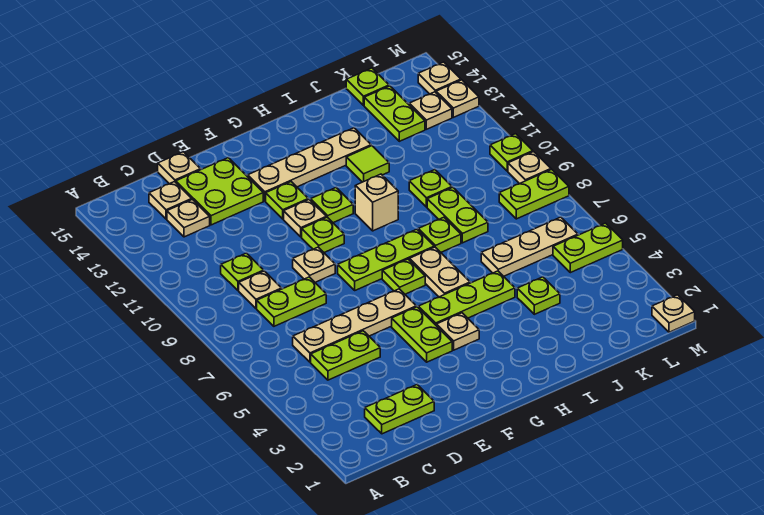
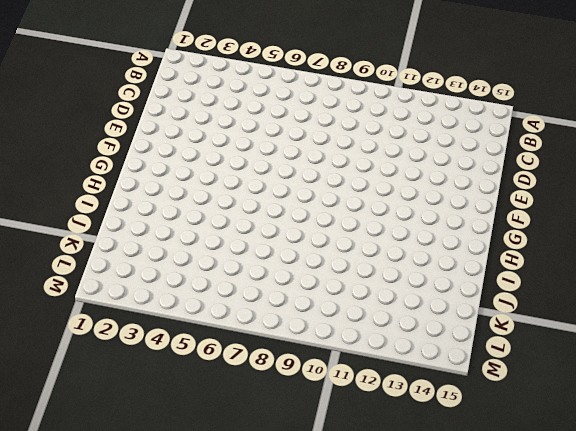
none -> lime plate C2:D2 level 1
none -> lime plate C5:D5 level 1
none -> tan plate C6:F6 level 1
none -> lime plate C8:D8 level 1

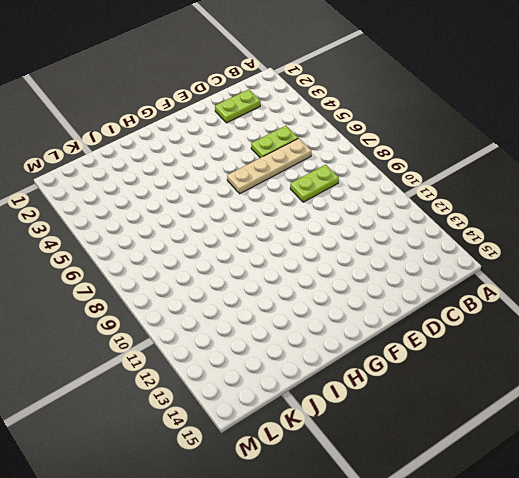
none -> tan plate C9 level 1
none -> lime plate C10 level 1
none -> tan plate C13 level 1
none -> tan plate C14 level 1

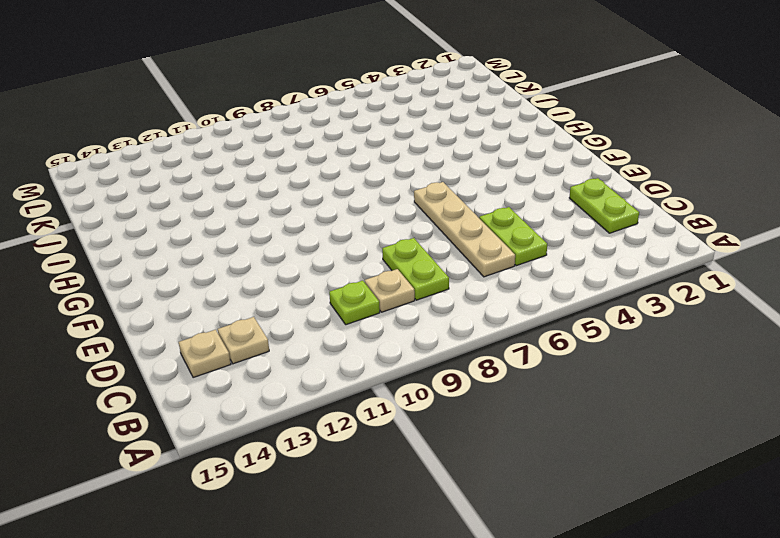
none -> lime plate D13:E14 level 1
none -> tan plate D15 level 1
none -> tan plate E9 level 1
none -> lime plate F4:F5 level 1

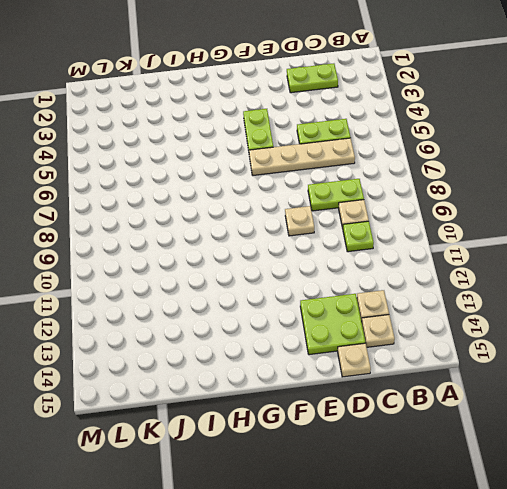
none -> lime plate F8:H8 level 1
none -> lime plate F10 level 1
none -> tan plate F11 level 1
none -> lime plate F12 level 1

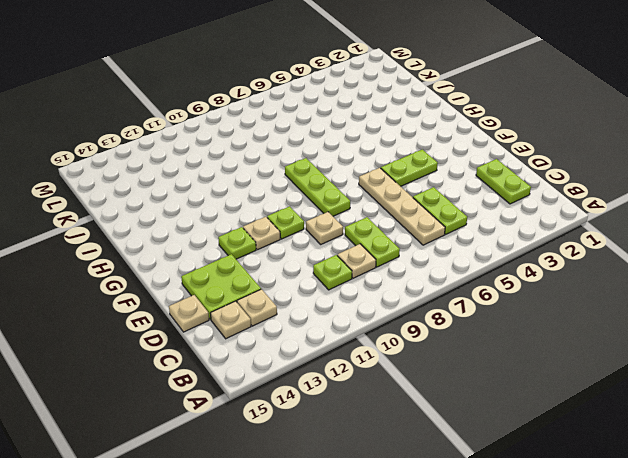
none -> tan plate F13:I13 level 1
none -> tan plate G4 level 1
none -> lime plate G5:I5 level 1
none -> lime plate G7 level 1

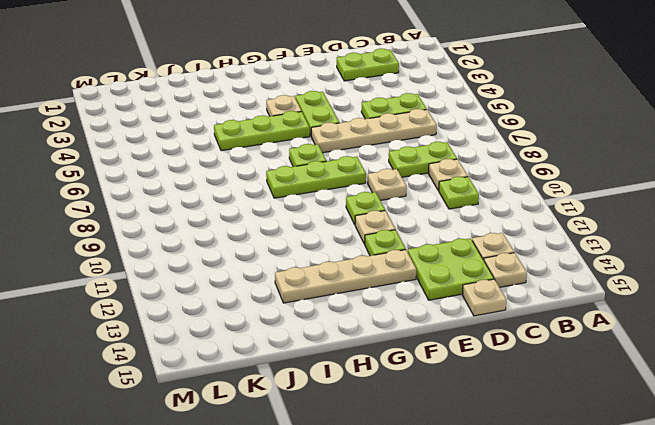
none -> lime plate G11 level 1
none -> tan plate H6:H7 level 1
none -> tan brick H10 level 1
none -> lime plate I8 level 1

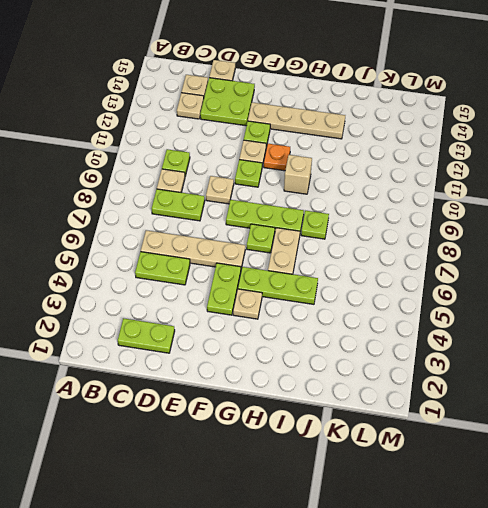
orange plate G11 level 1 -> lime plate G11 level 1
none -> lime tile I12 level 1
none -> lime plate J4 level 1
none -> tan plate J6:L6 level 1
none -> lime plate J8:J9 level 1

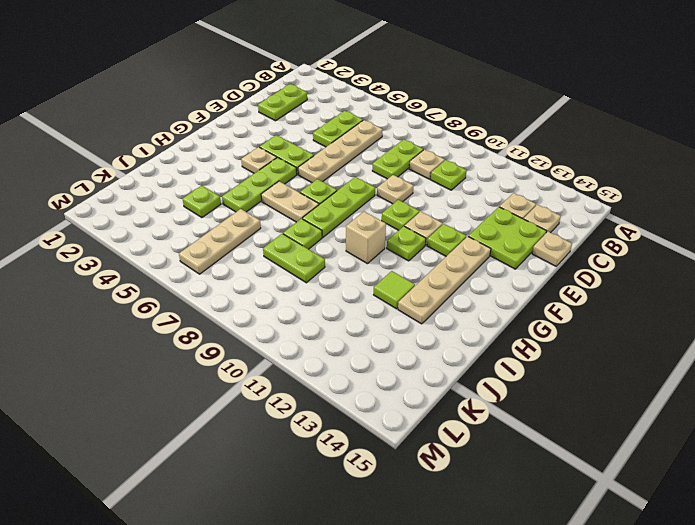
none -> lime plate J10 level 1
none -> lime plate K13:K14 level 1
none -> lime plate K15 level 1
none -> lime plate L5:M5 level 1

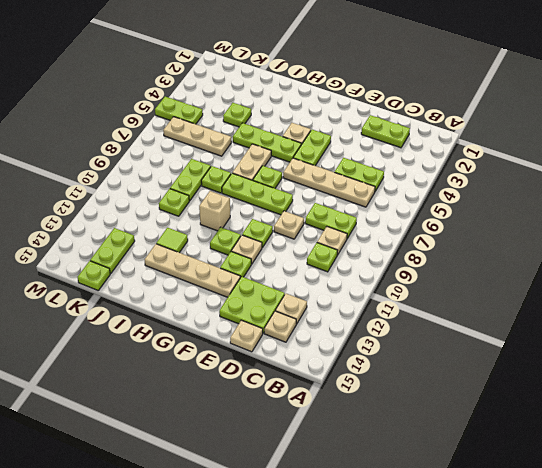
none -> lime plate L8:M8 level 1
none -> tan plate L13 level 1
none -> tan plate M1 level 1
none -> tan plate M9 level 1

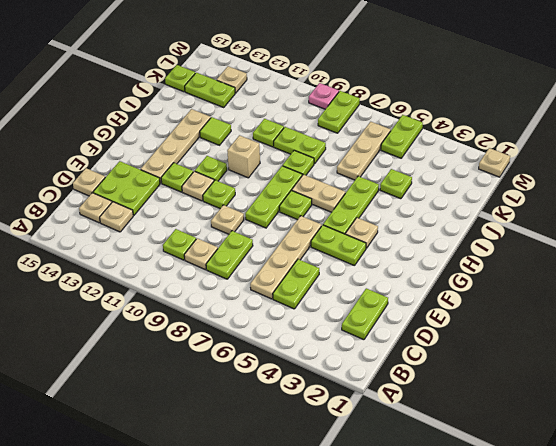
pink plate M9 level 1 -> tan plate M9 level 1
none -> lime plate M10 level 1
none -> tan plate M13 level 1
none -> tan plate M14 level 1

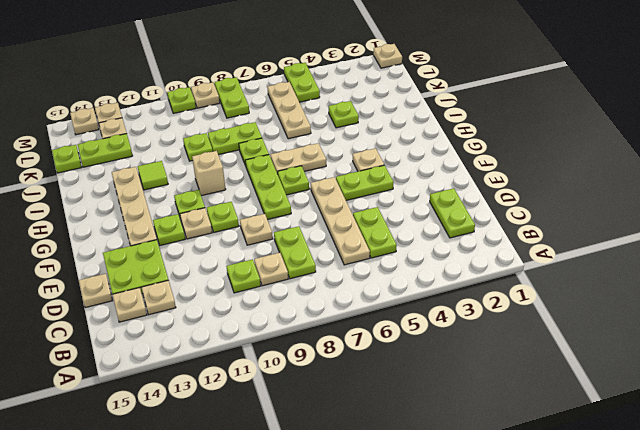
none -> lime plate G5:I5 level 1

